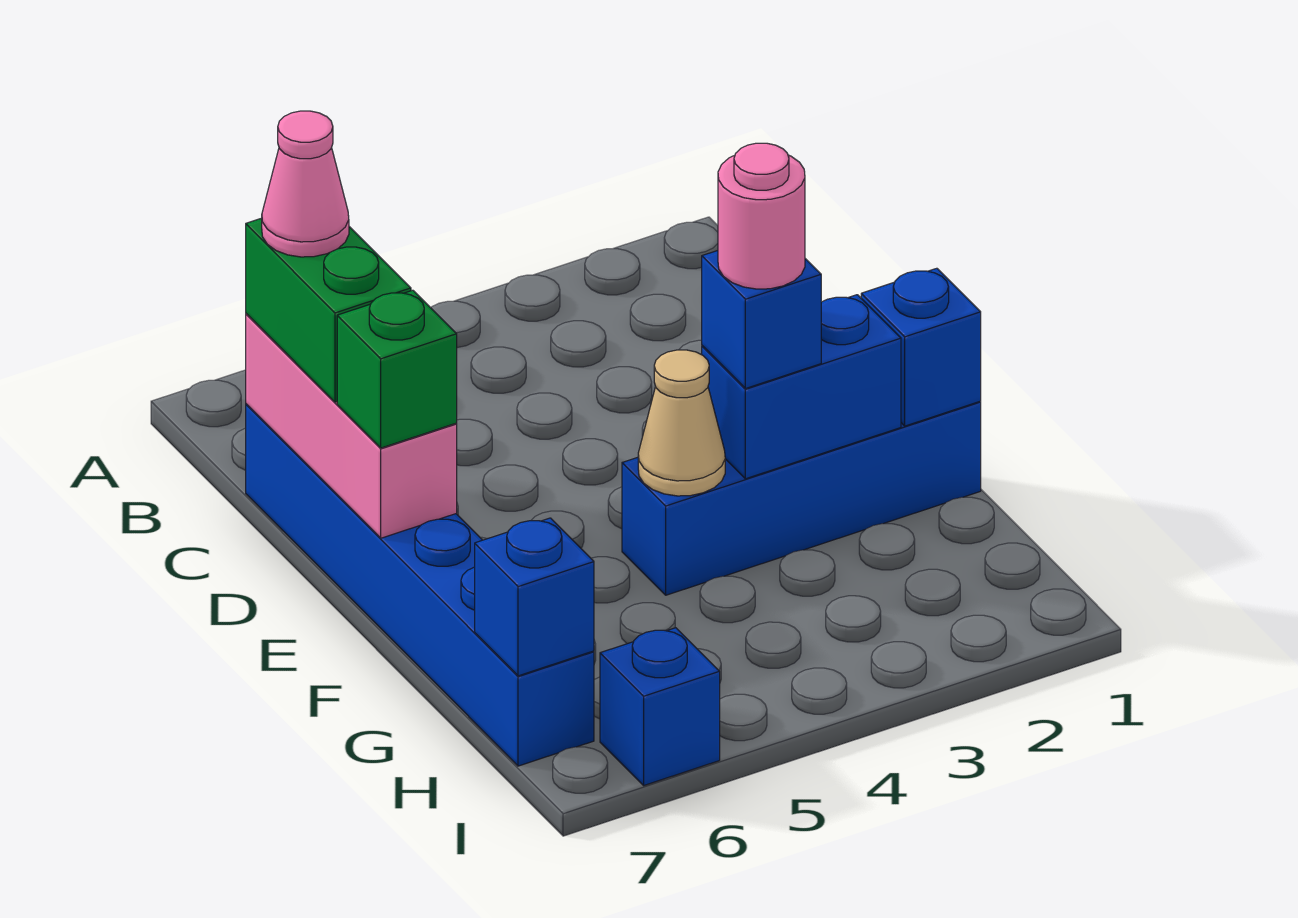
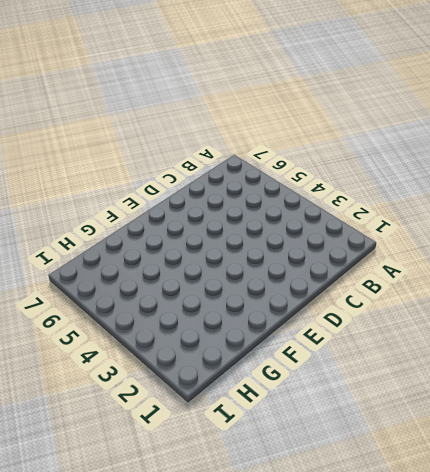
none -> blue brick C7:H7 level 1
none -> blue brick F1:F4 level 1
none -> blue brick I6 level 1

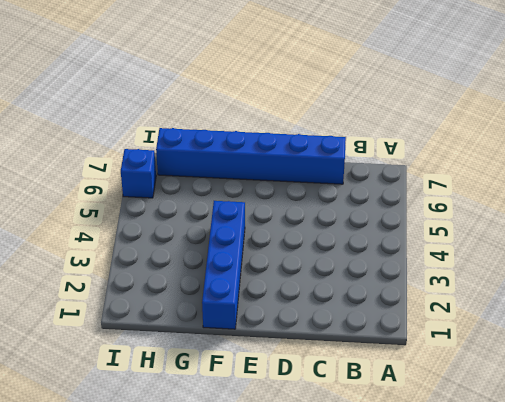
none -> pink brick C7:E7 level 2
none -> blue brick F1 level 2
none -> blue brick F2:F3 level 2

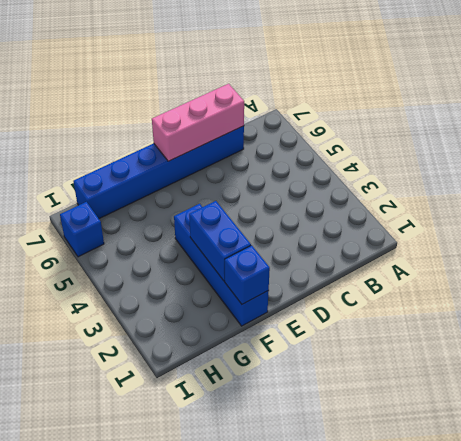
none -> tan cone F4 level 2
none -> blue brick H7 level 2
none -> green brick C7:D7 level 3

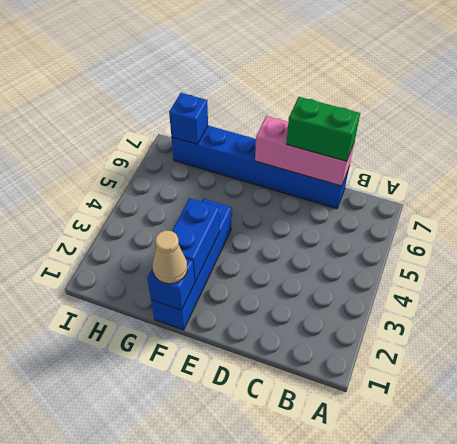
tan cone F1 level 3 -> tan cone F4 level 2
none -> blue brick I6 level 1
none -> green brick E7 level 3
none -> blue brick F3 level 3

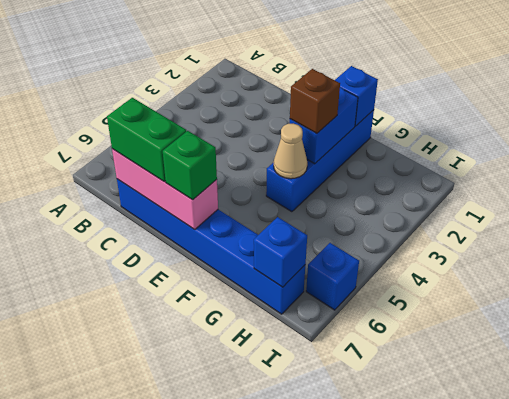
brown brick F3 level 3 -> blue brick F3 level 3
none -> pink cone C7 level 4
none -> pink round brick F3 level 4

